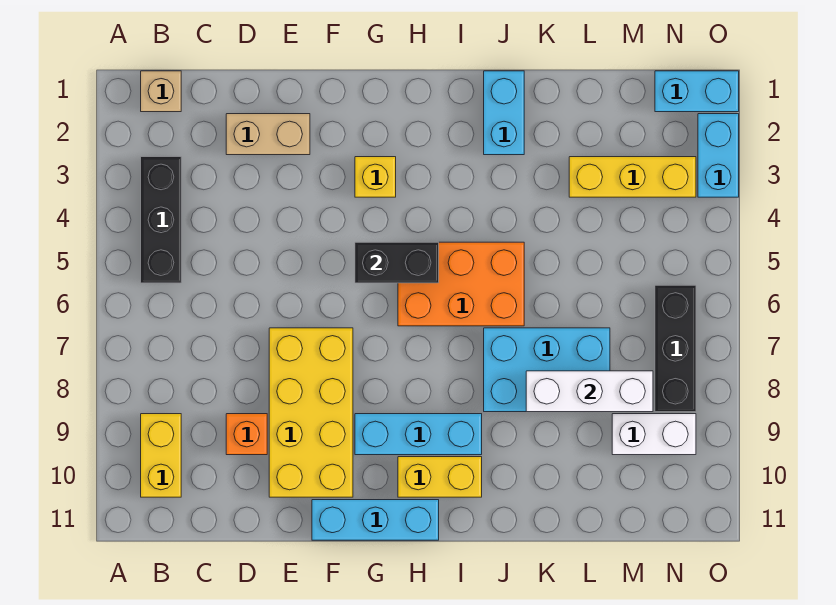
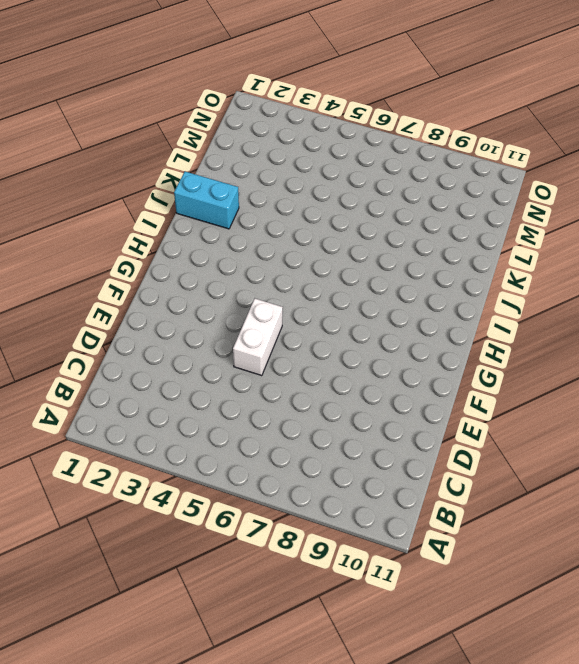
white brick E5:F5 level 1 -> white brick M9:N9 level 1
none -> tan brick B1 level 1
none -> black brick B3:B5 level 1
none -> yellow brick B9:B10 level 1

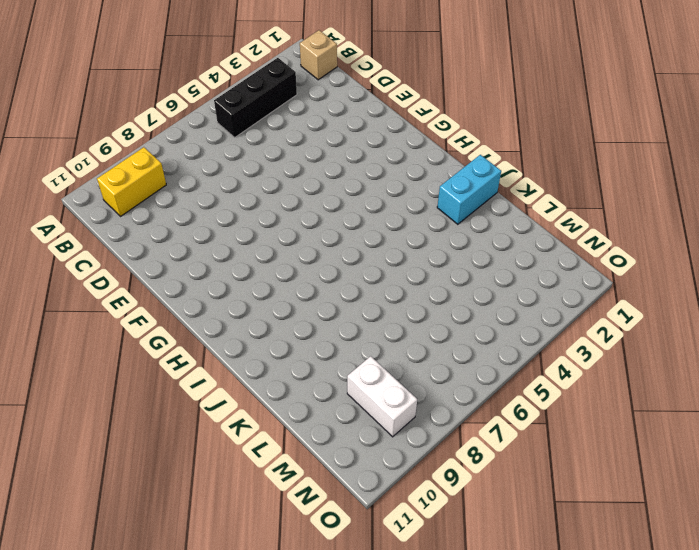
none -> tan brick D2:E2 level 1
none -> orange brick D9 level 1
none -> yellow brick E7:F10 level 1

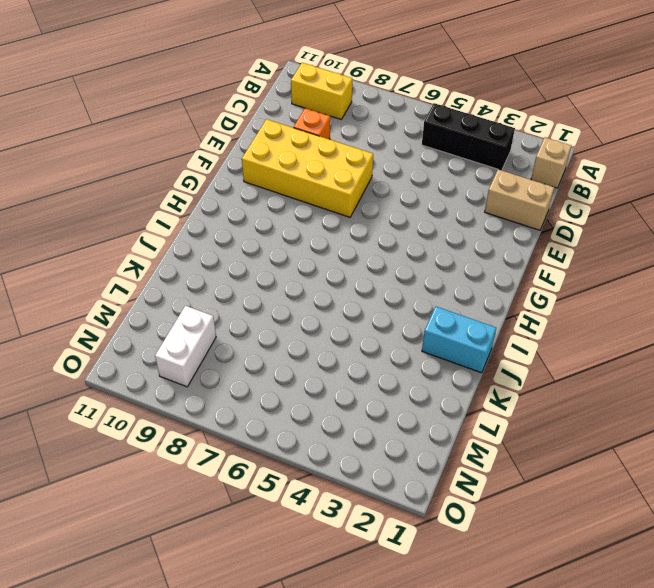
tan brick D1:D2 level 1 -> tan brick D2:E2 level 1
none -> cyan brick F11:H11 level 1
none -> yellow brick G3 level 1
none -> cyan brick G9:I9 level 1

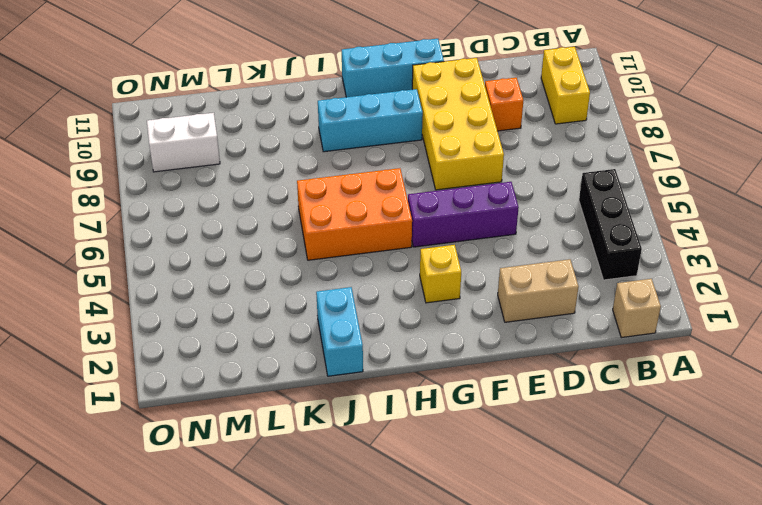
purple brick E5:G5 level 1 -> none
none -> yellow brick H10:I10 level 1
none -> cyan brick J7:L8 level 1
none -> yellow brick L3:N3 level 1

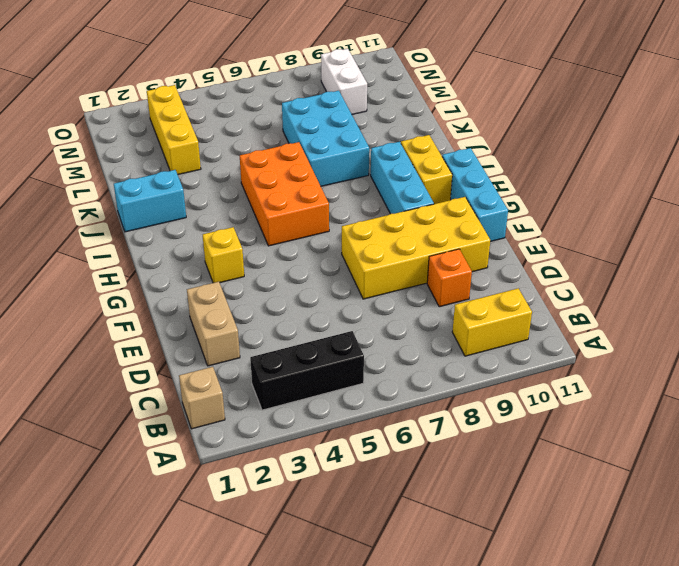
none -> cyan brick N1:O1 level 1
none -> black brick N6:N8 level 1
none -> cyan brick O2:O3 level 1

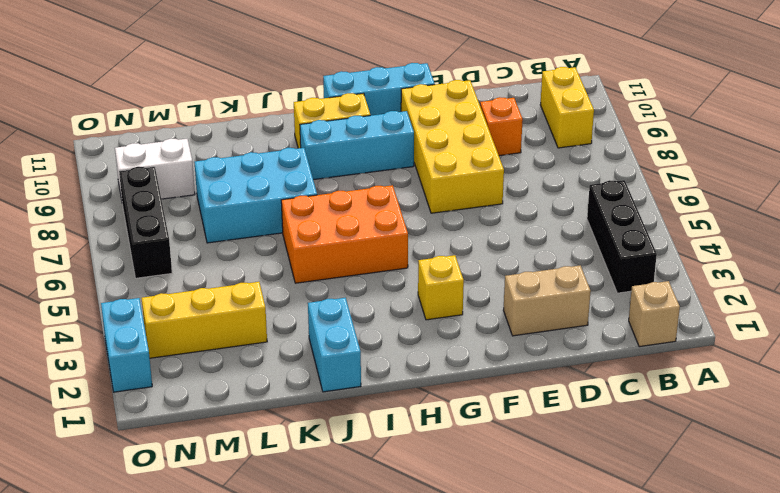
none -> cyan brick N1:O1 level 1
none -> black brick G5:H5 level 2
none -> white brick K8:M8 level 2

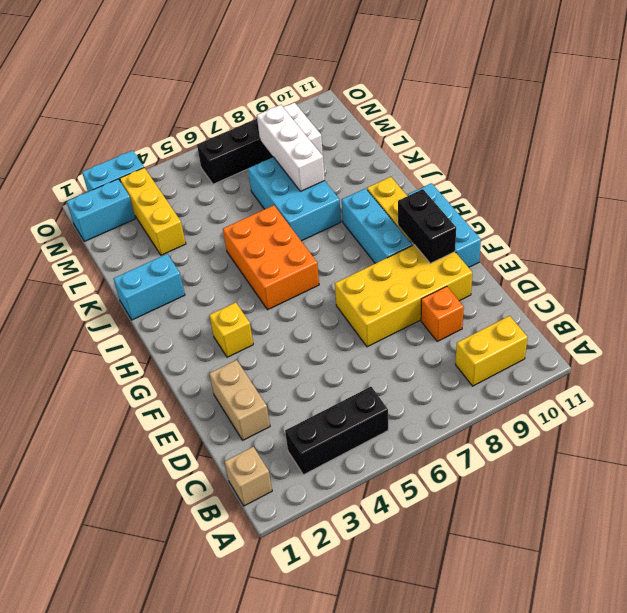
black brick F10:G10 level 2 -> black brick G5:H5 level 2
cyan brick N1:N2 level 1 -> cyan brick N1:O1 level 1

